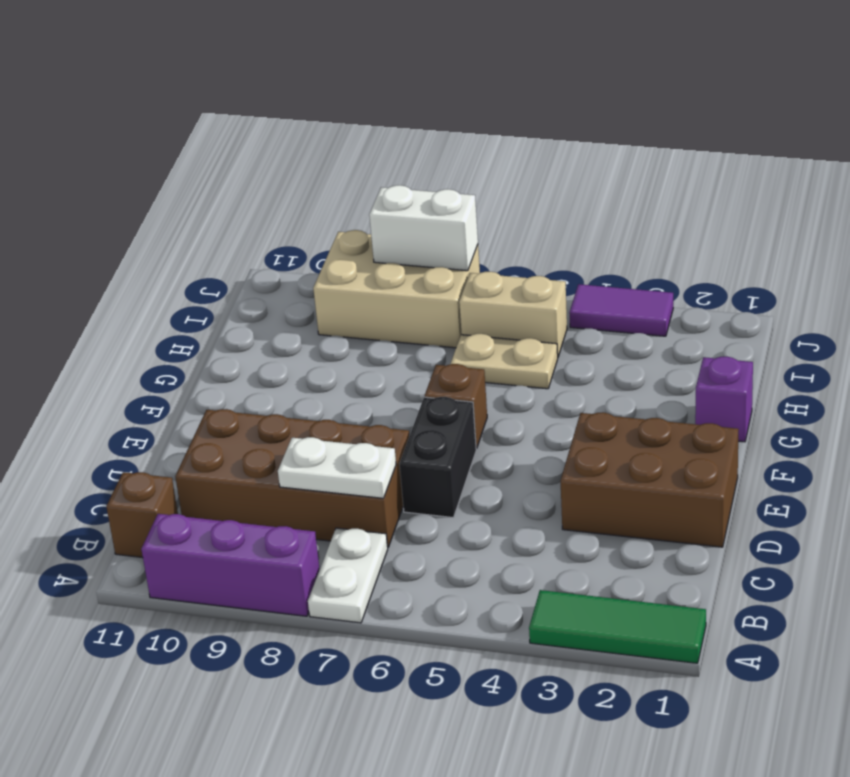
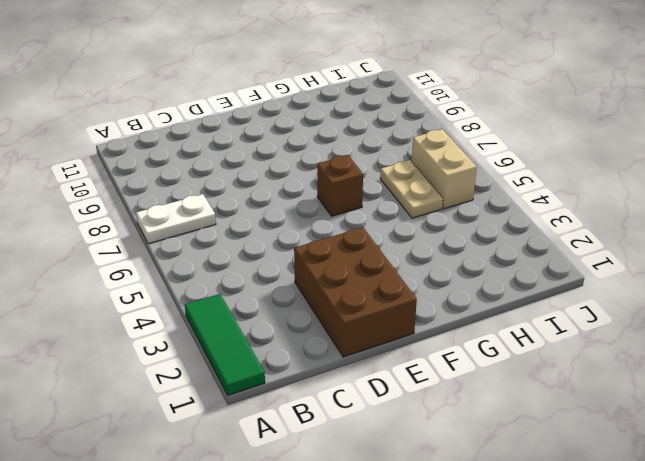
none -> purple brick A8:A10 level 1
none -> brown brick B11 level 1
none -> brown brick C7:D10 level 1

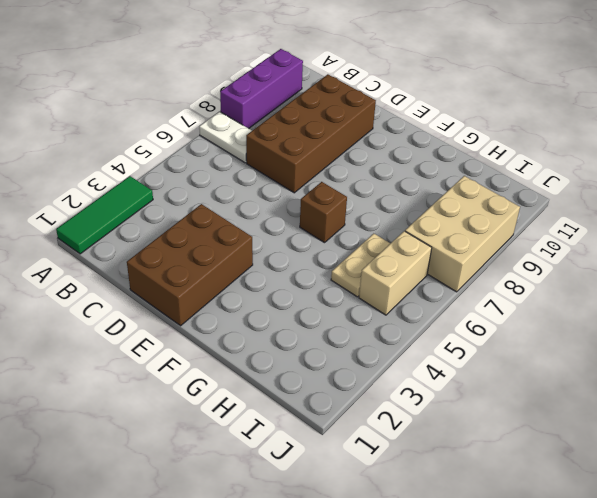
none -> brown brick B11 level 1
none -> black brick D6:E6 level 1
none -> purple brick G1 level 1

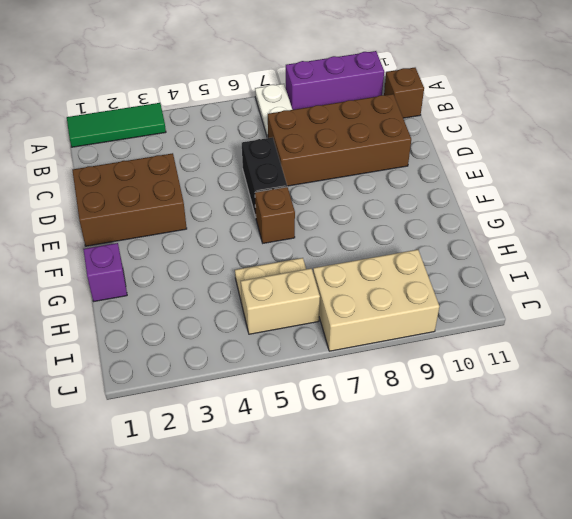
none -> purple tile J3:J4 level 1
none -> white plate C7:C8 level 2
none -> white brick J7:J8 level 2

